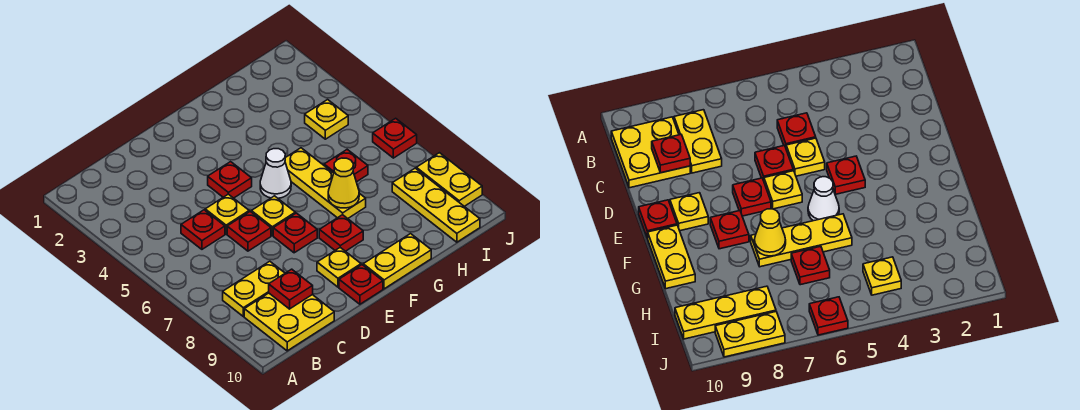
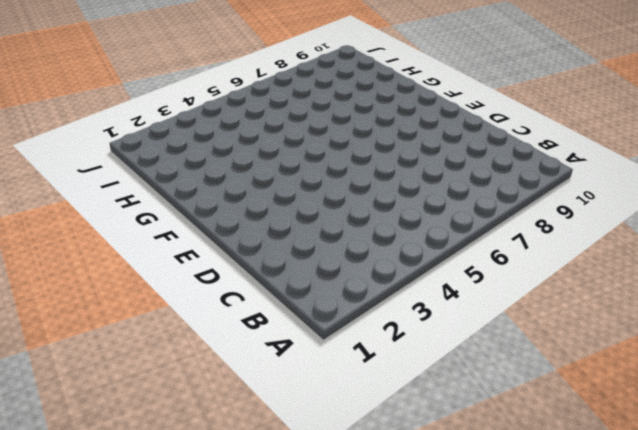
none -> yellow plate B8:C8 level 1
none -> yellow plate B9:C10 level 1
none -> red plate C5 level 1

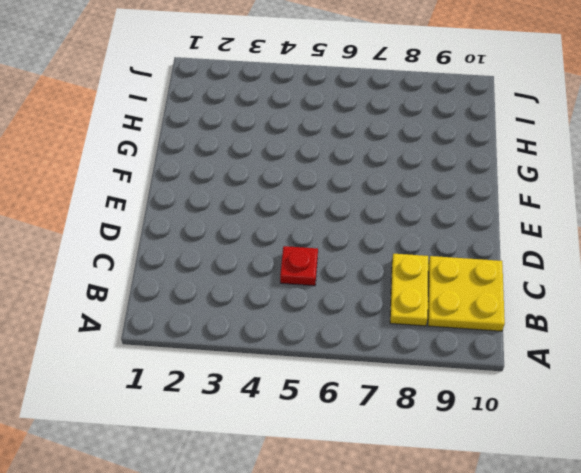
none -> yellow plate D5 level 1
none -> red plate D6 level 1
none -> red plate E4 level 1

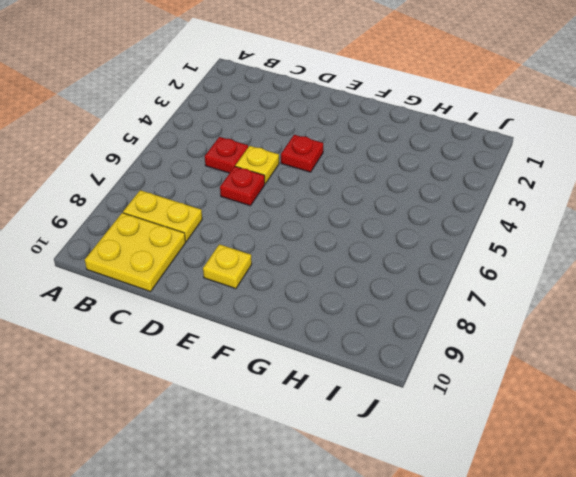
none -> yellow plate E6 level 1
none -> red plate E7 level 1
none -> red plate E10 level 1

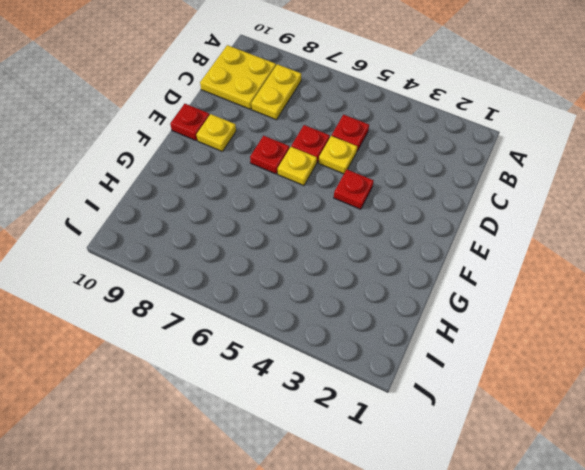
none -> white cone F5 level 1
none -> red plate F8 level 1
none -> yellow plate F10:G10 level 1

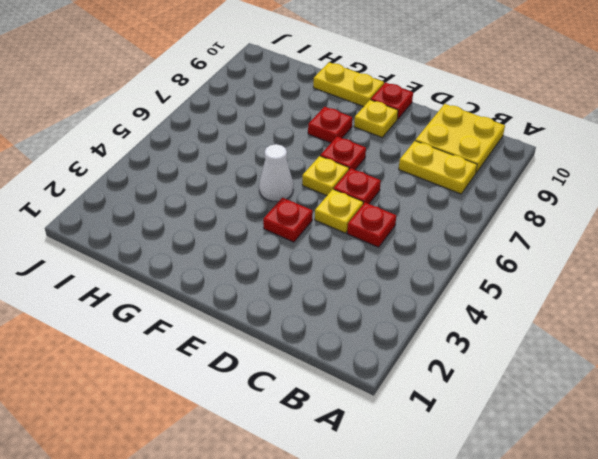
none -> yellow plate G5:G7 level 1
none -> red plate H6 level 1
none -> yellow plate I4 level 1

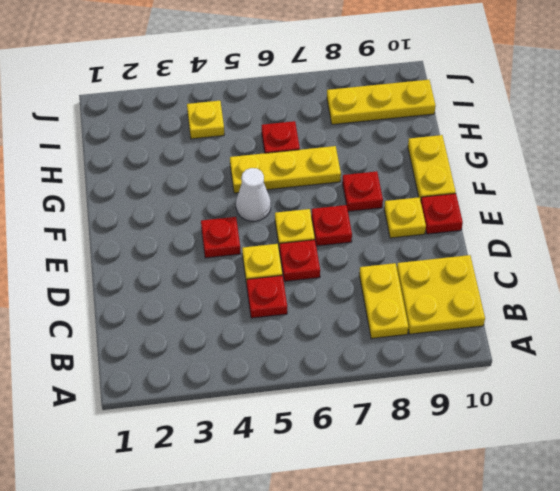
none -> red plate J6 level 1
none -> yellow plate J8:J9 level 1
none -> red plate C9 level 2

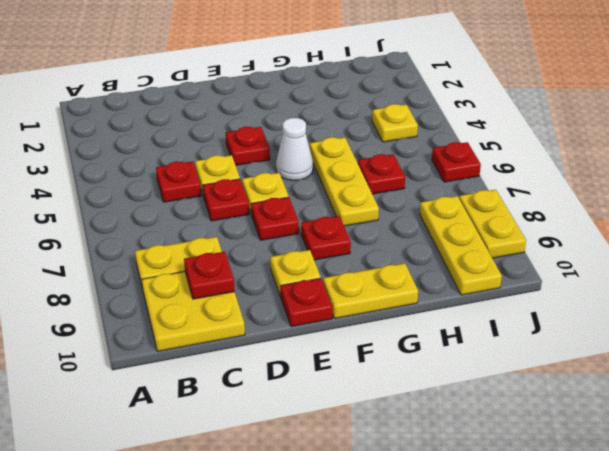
none -> yellow cone G7 level 2

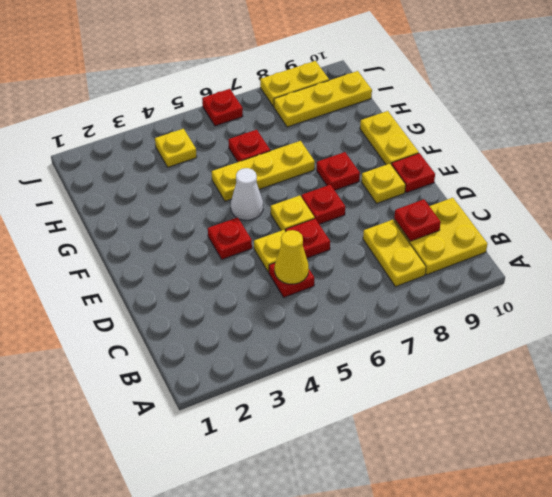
yellow cone C5 level 2 -> yellow cone G7 level 2

